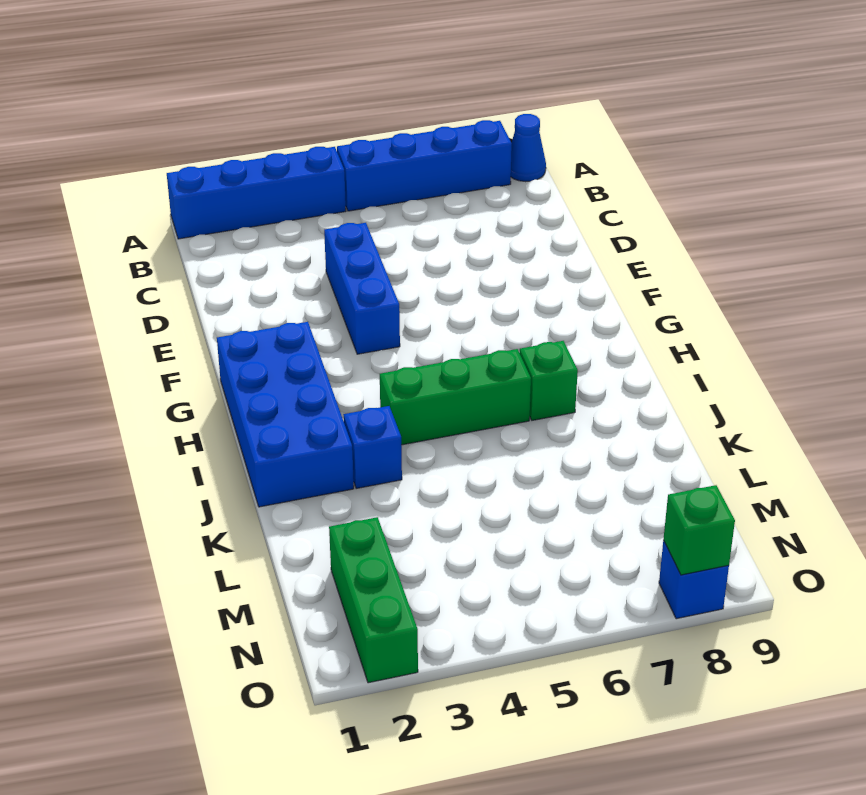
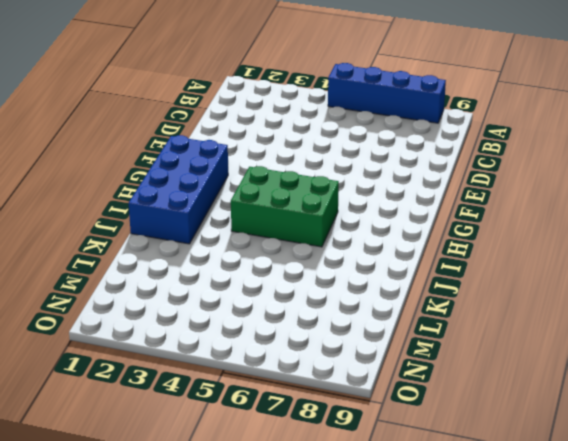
green brick H4:I6 level 1 -> green brick I4:I6 level 1
none -> blue brick A1:A4 level 1
none -> blue cone A9 level 1

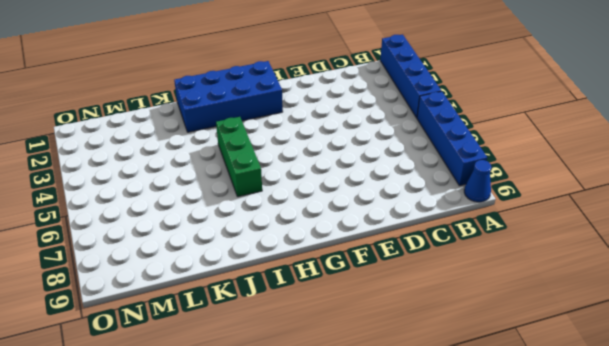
none -> blue brick D4:F4 level 1
none -> green brick I7 level 1

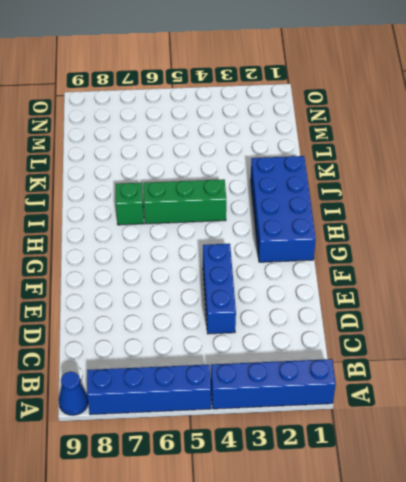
none -> blue brick J3 level 1
none -> green brick M2:O2 level 1

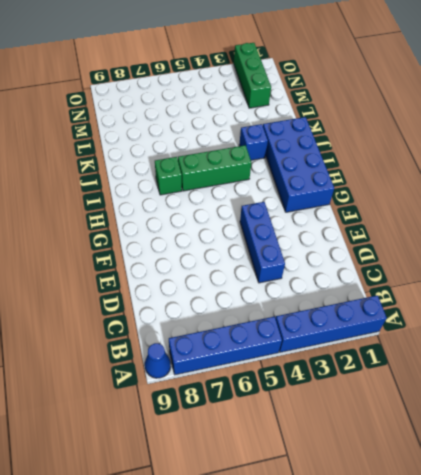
none -> blue brick O8 level 1
none -> green brick O8 level 2

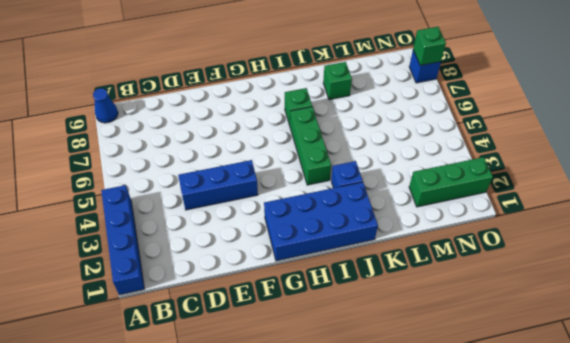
green brick K8 level 1 -> none
none -> blue brick A5:A8 level 1

